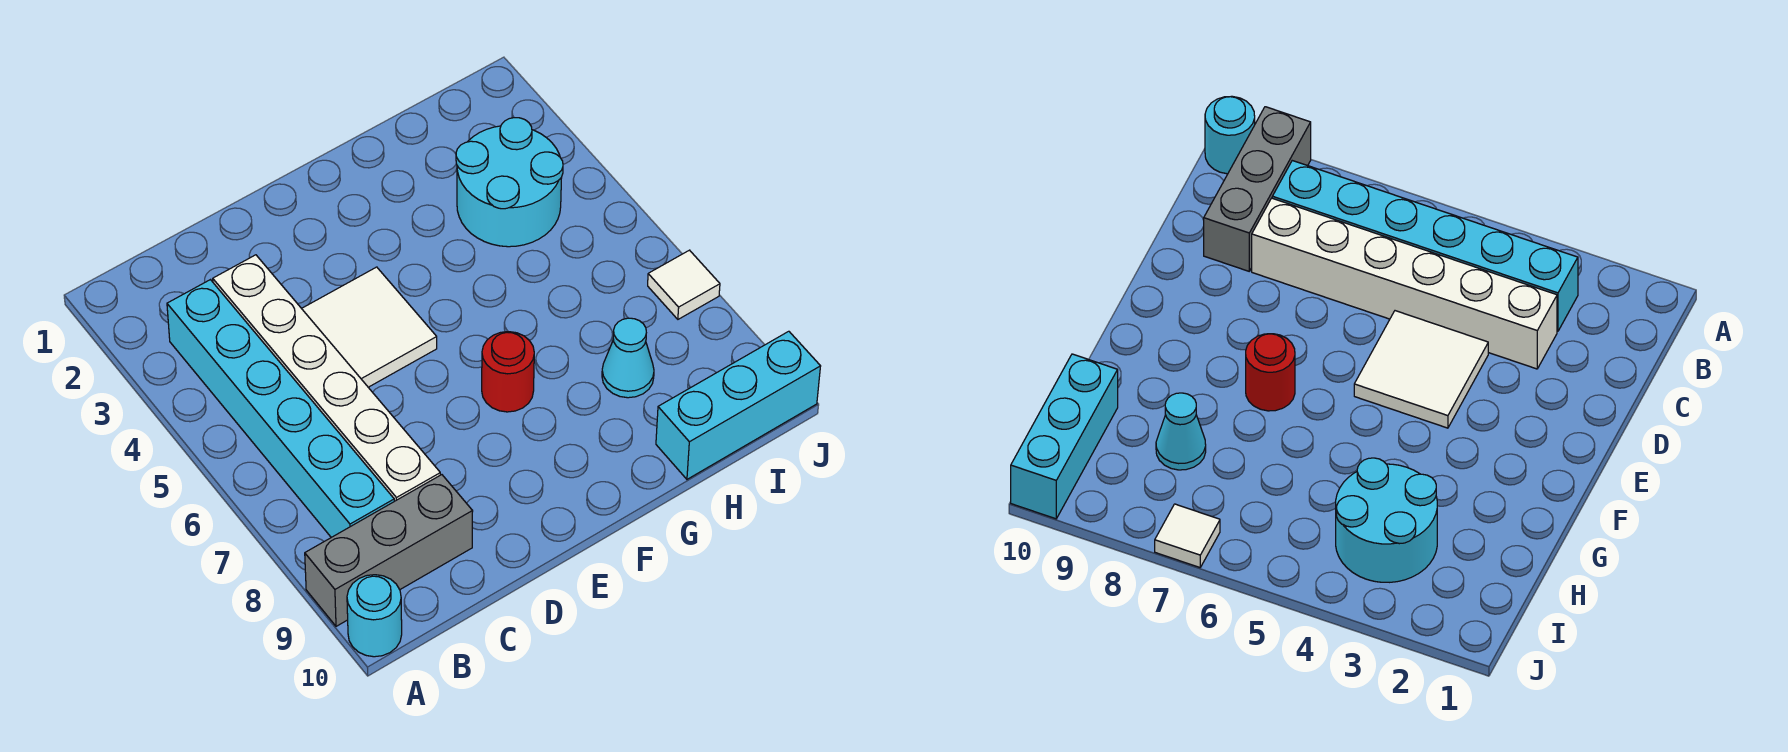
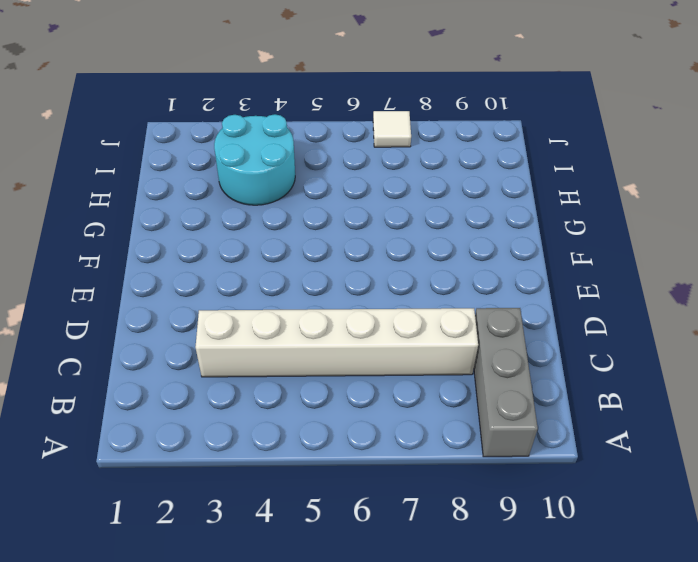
none -> cyan round brick A10 level 1
none -> cyan brick B3:B8 level 1

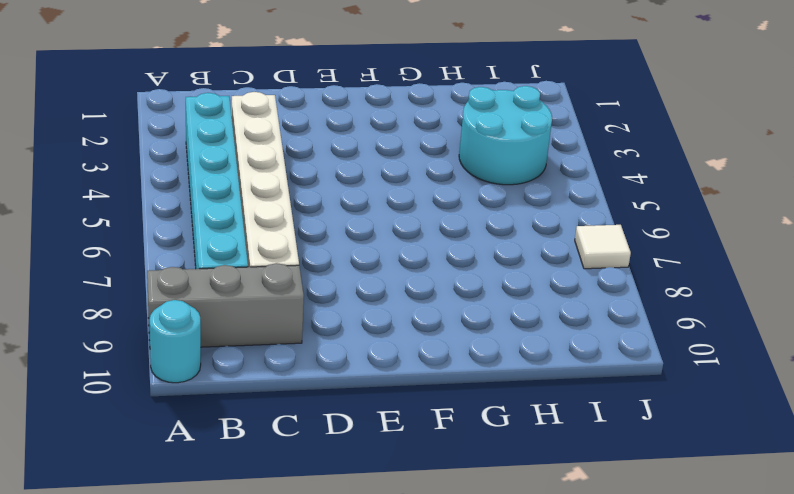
none -> white tile D4:E5 level 1
none -> red round brick F7 level 1

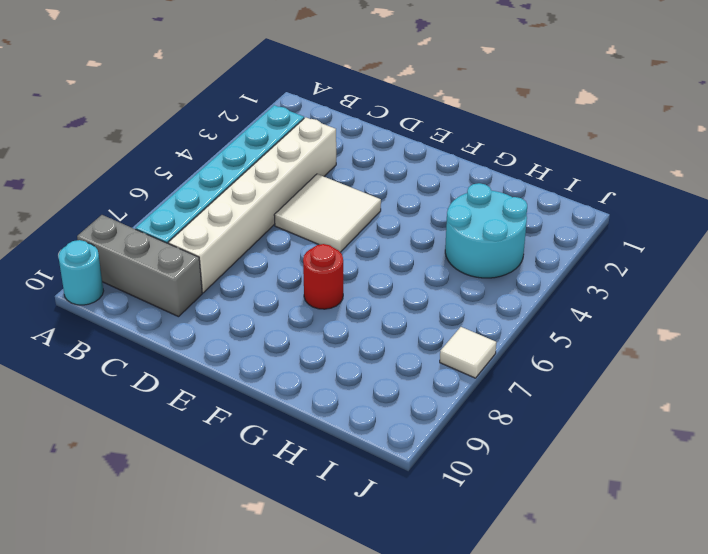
none -> cyan cone H8 level 1
none -> cyan brick H10:J10 level 1

